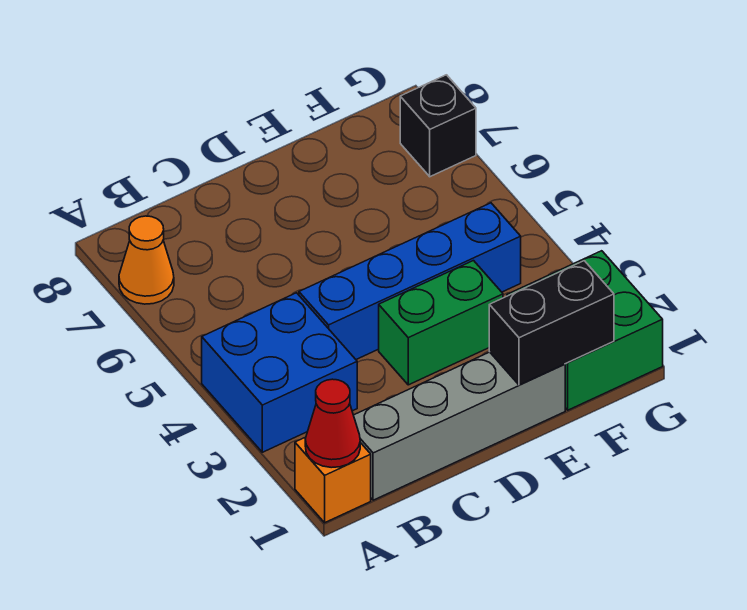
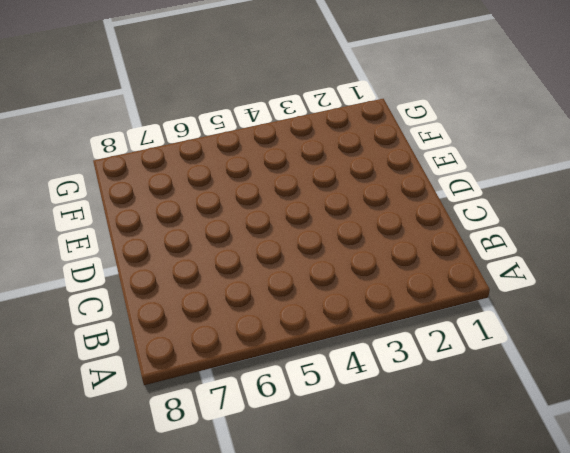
none -> orange brick A1 level 1
none -> blue brick A3:B4 level 1

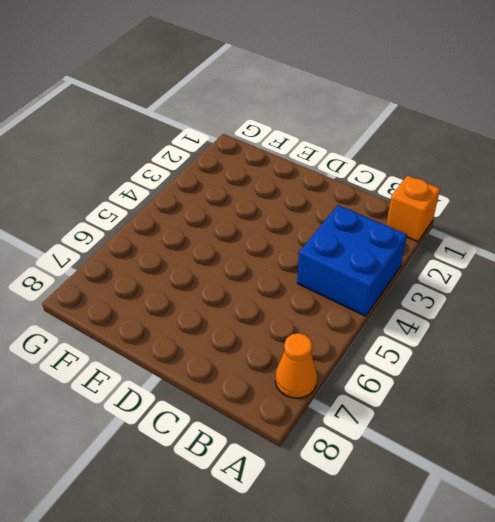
none -> grey brick B1:E1 level 1
none -> blue brick C4:F4 level 1

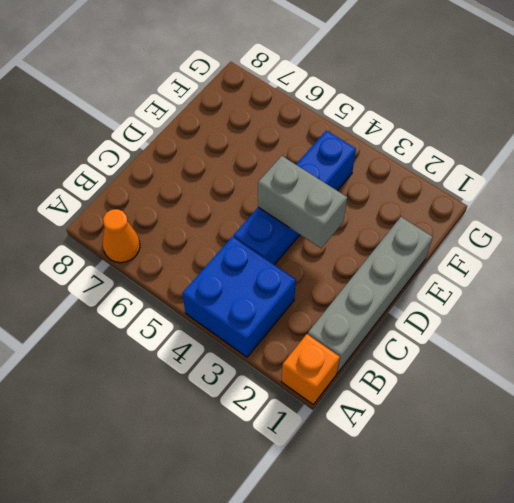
grey brick D3:D4 level 2 -> none
none -> green brick D3:E3 level 1
none -> green brick F1:G2 level 1

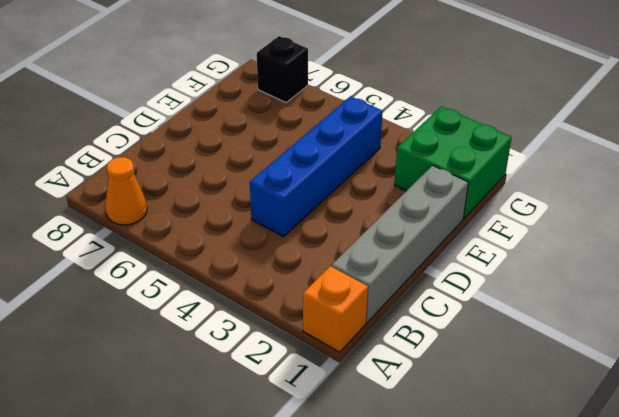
none -> blue brick A3:B4 level 1
none -> green brick D3:E3 level 1

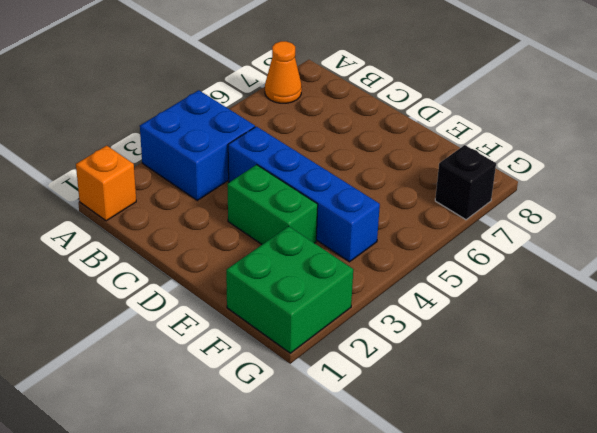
none -> grey brick B1:E1 level 1
none -> red cone A1 level 2

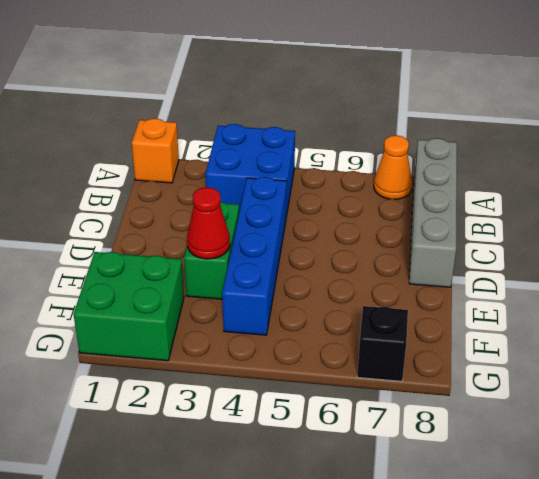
grey brick A8:D8 level 1 -> grey brick B1:E1 level 1
red cone E3 level 2 -> red cone A1 level 2
none -> black brick E1:F1 level 2

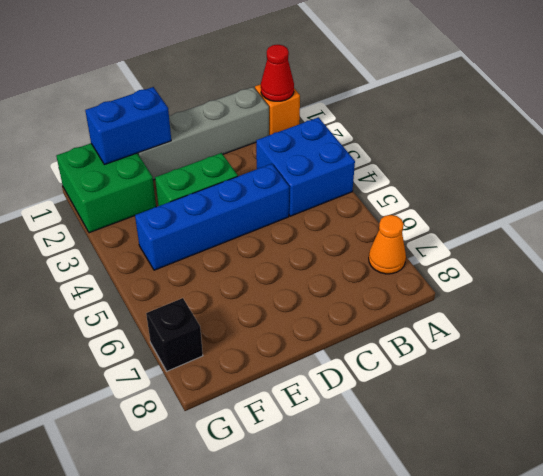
blue brick E1:F1 level 2 -> black brick E1:F1 level 2

